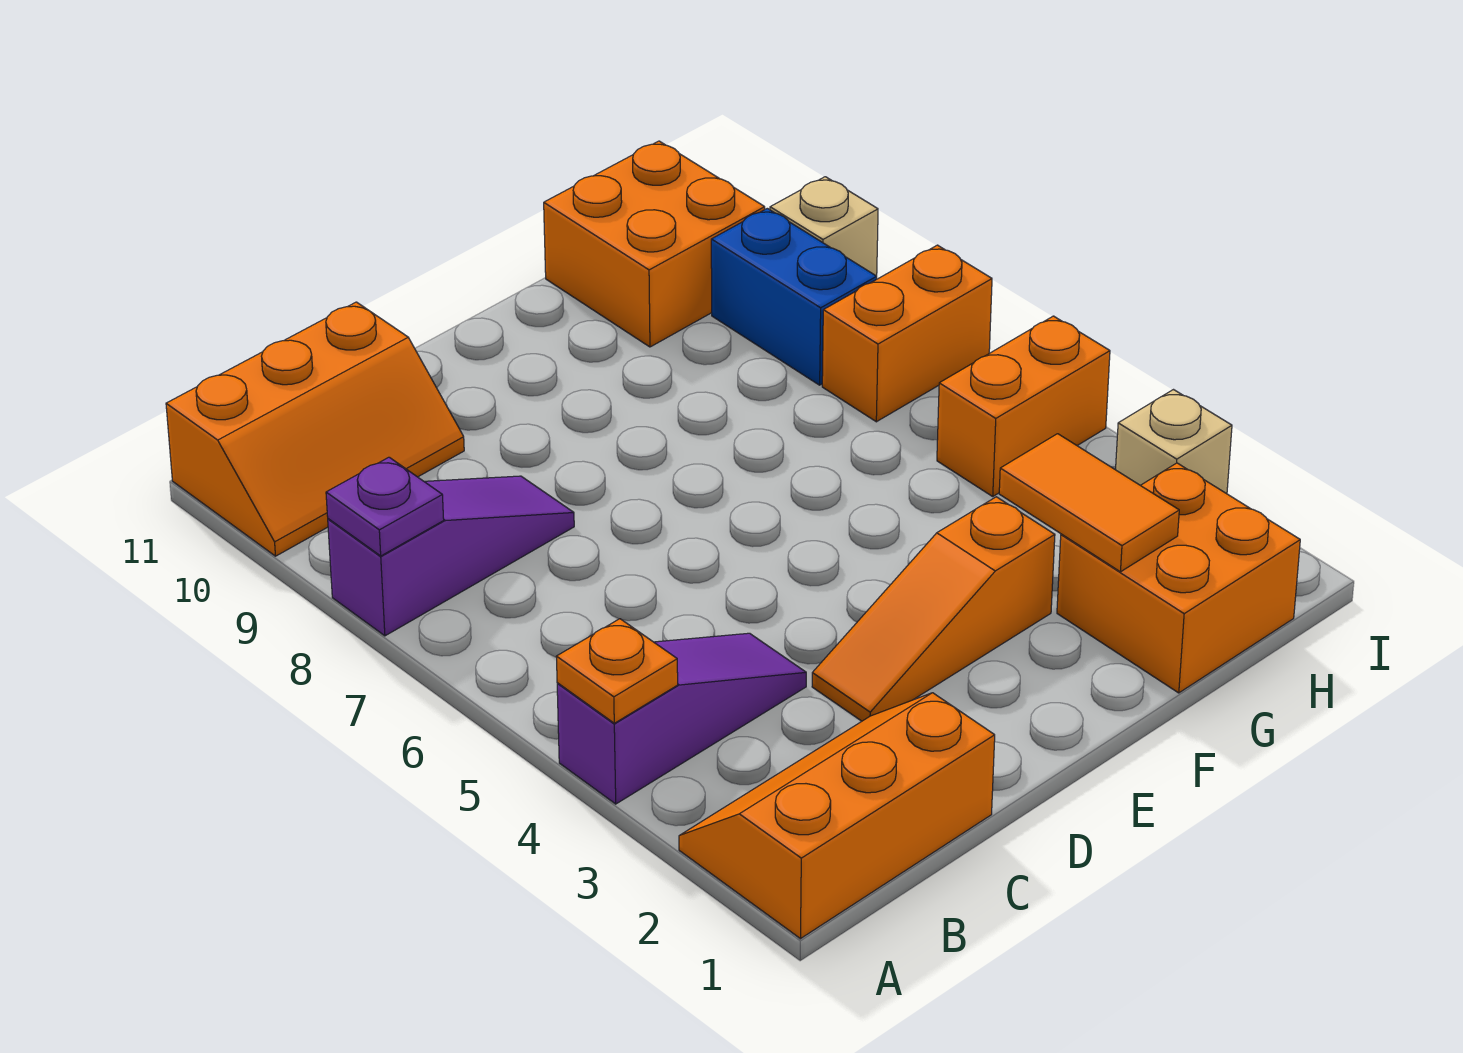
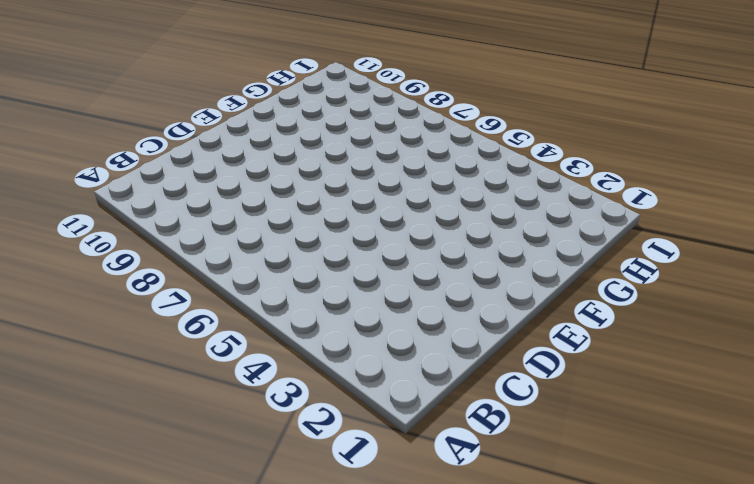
none -> orange slope A1:C2 level 1 top 1
none -> purple slope A4:C4 level 1 top A
none -> purple slope A8:C8 level 1 top A

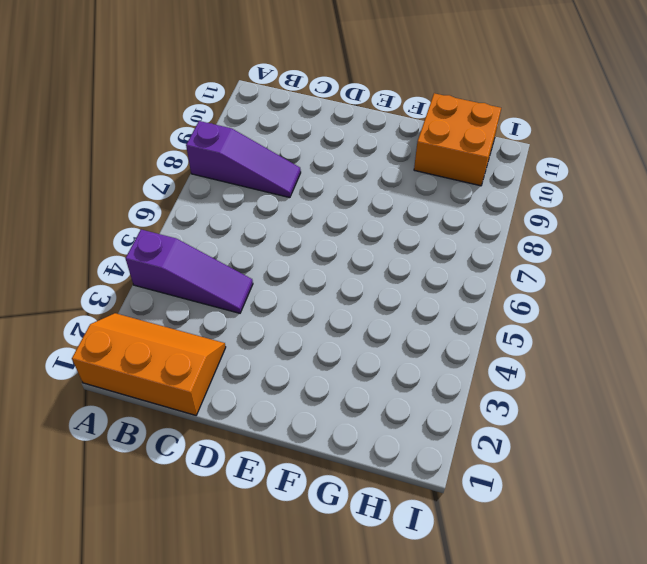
none -> orange slope A10:C11 level 1 top 11
none -> orange slope D3:F3 level 1 top F
none -> orange brick G1:H2 level 1

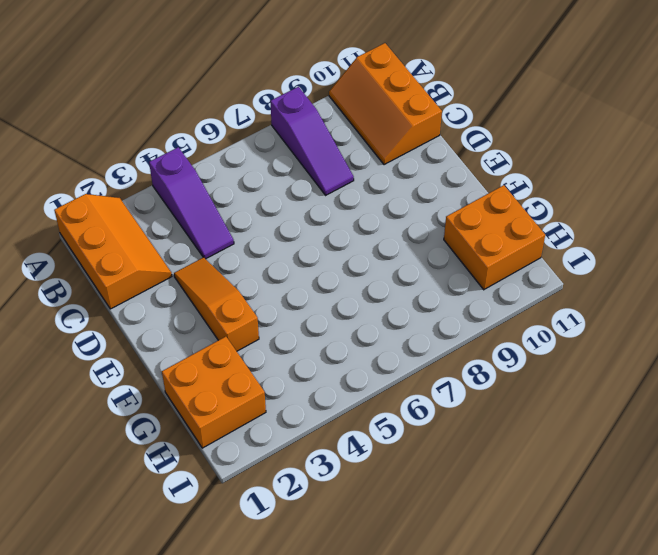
none -> orange brick H5:I5 level 1
none -> orange brick H7:I7 level 1
none -> blue brick H8:H9 level 1

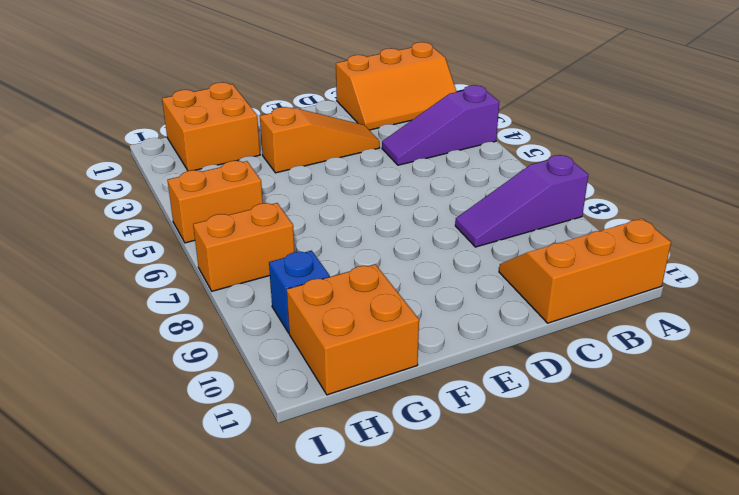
blue brick H9 level 1 -> blue brick H8:H9 level 1
none -> tan brick I3 level 1
none -> tan brick I9 level 1
none -> orange plate A4 level 2

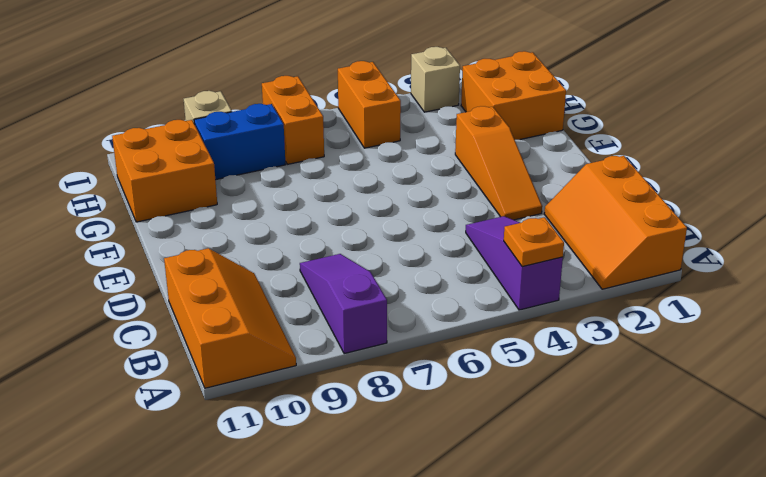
none -> purple plate A8 level 2
none -> orange tile G2:G3 level 2

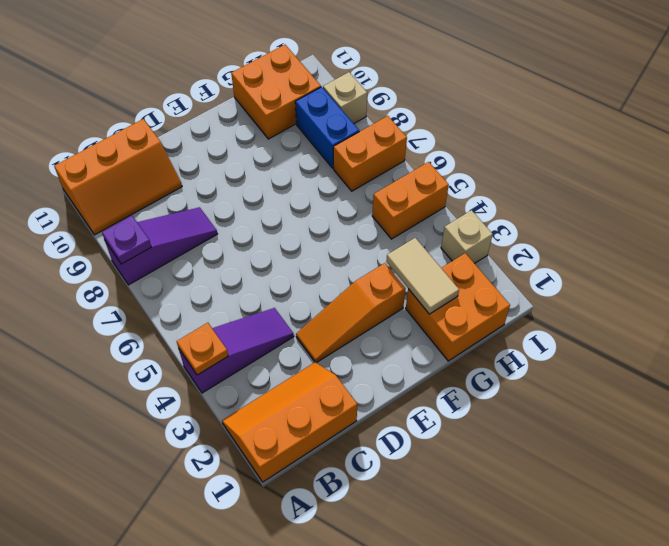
tan tile G2:G3 level 2 -> orange tile G2:G3 level 2

